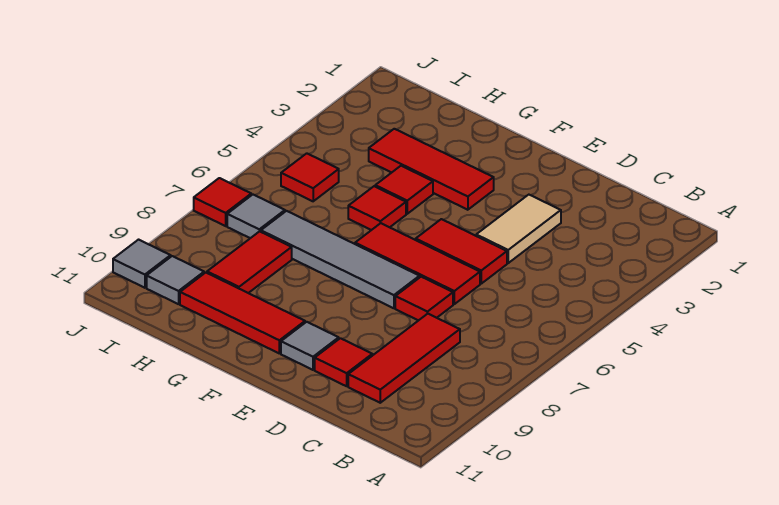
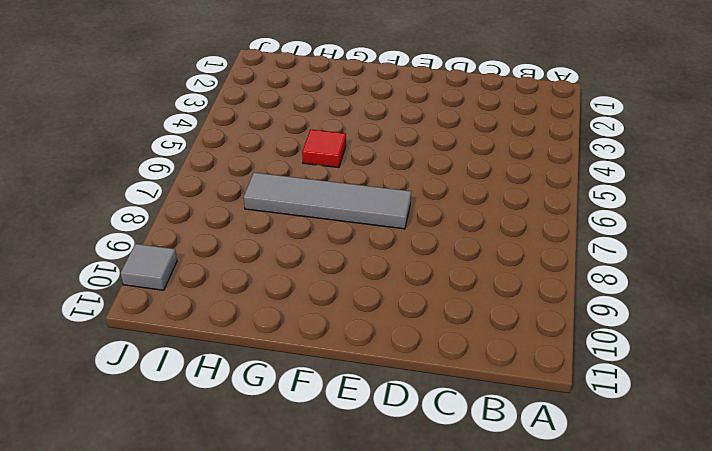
none -> red tile C8:C10 level 1
none -> tan tile D3:D4 level 1
none -> red tile D5:E5 level 1

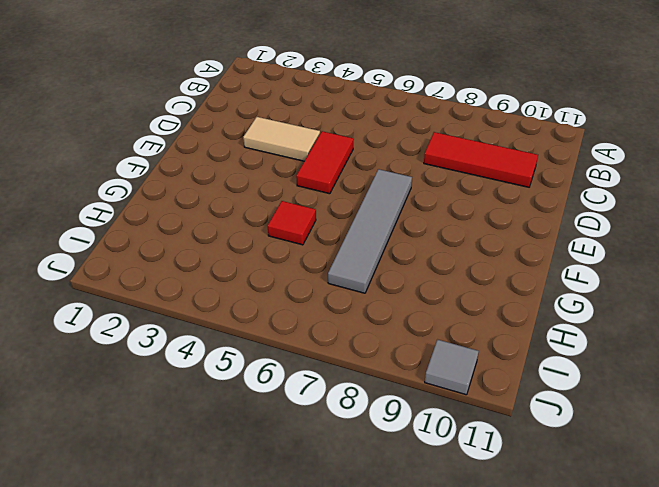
none -> red tile D6:F6 level 1
none -> red tile D7 level 1
none -> red tile D10 level 1

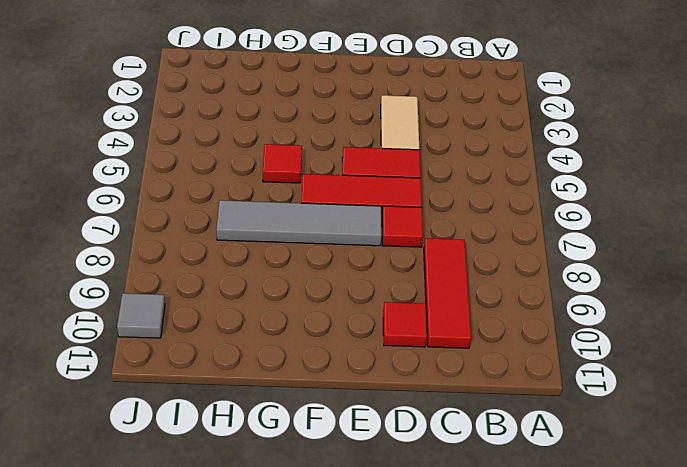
none -> grey tile E10 level 1
none -> red tile F3:H3 level 1
none -> red tile F10:H10 level 1

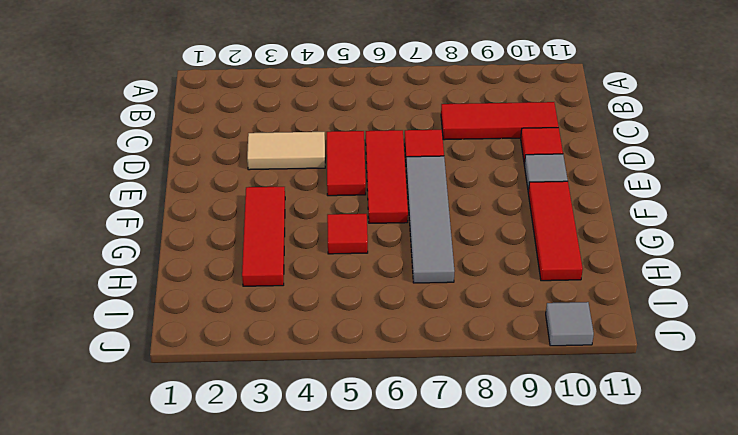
none -> red tile G4 level 1
none -> red tile H8:H9 level 1
none -> red tile I5 level 1

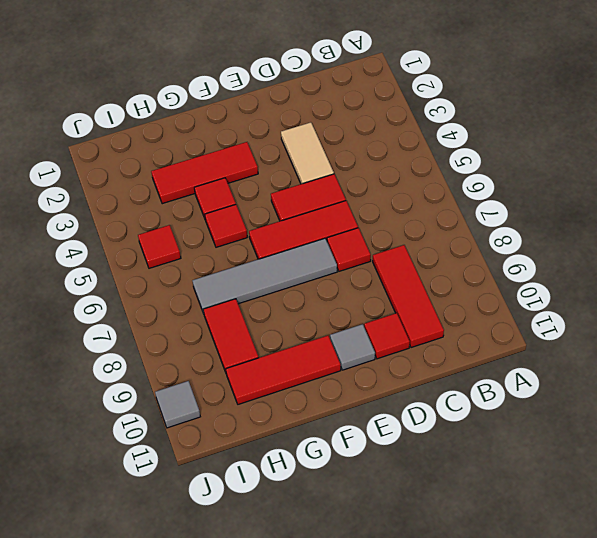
none -> grey tile I7 level 1
none -> grey tile I10 level 1
none -> red tile J7 level 1

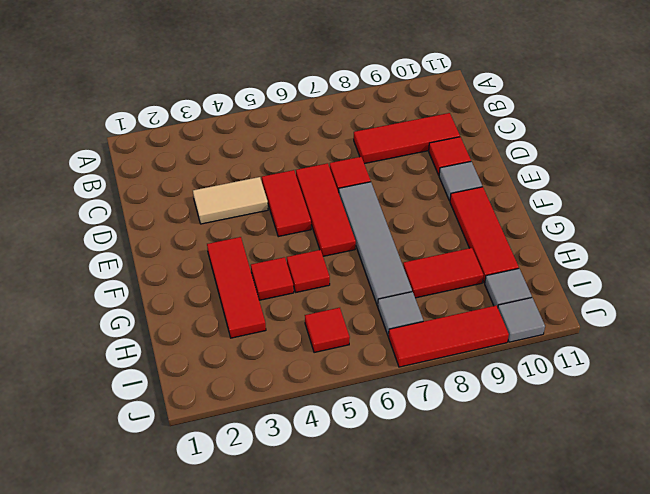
red tile J7:J9 level 1 -> red tile J7 level 1

